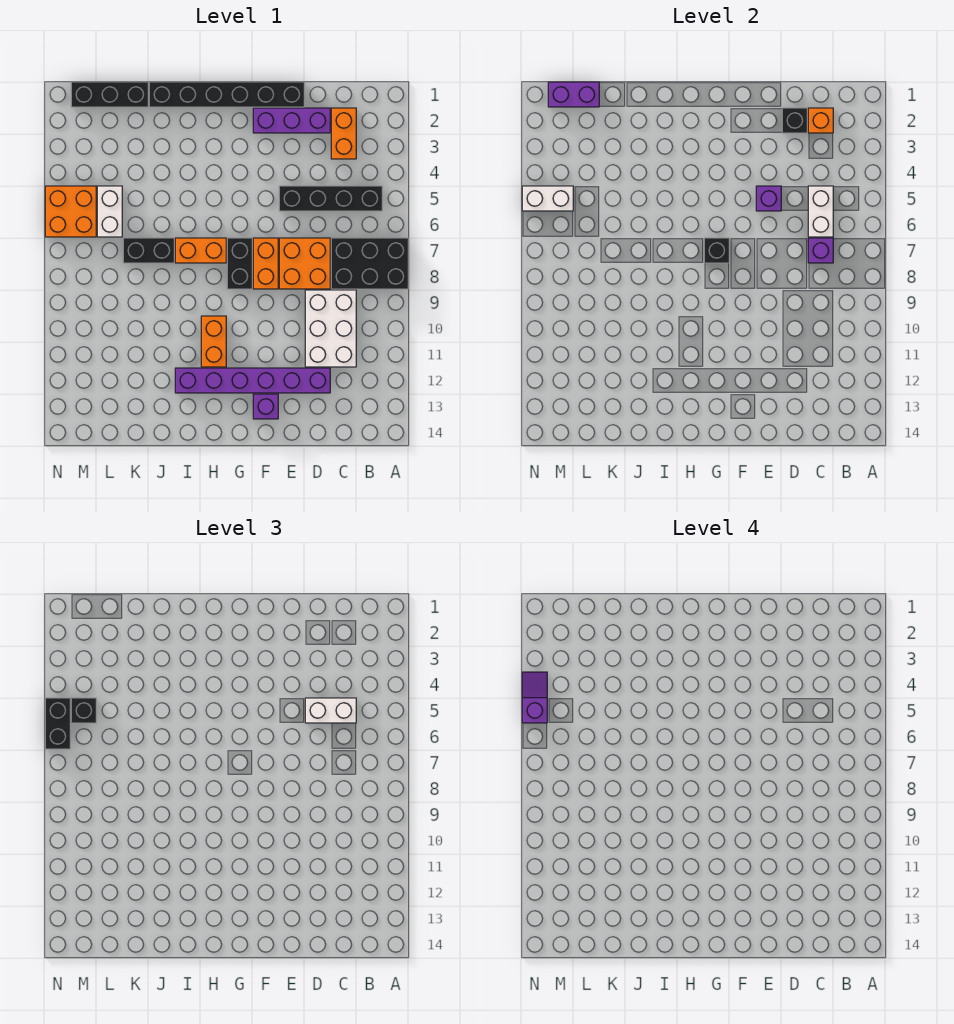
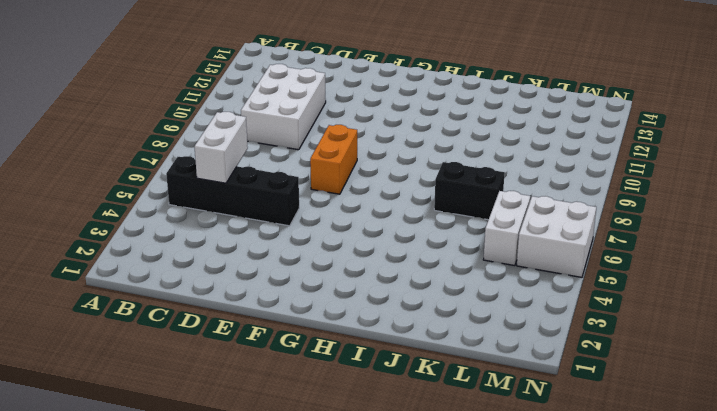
white brick M5:N6 level 1 -> orange brick M5:N6 level 1
none -> black brick A7:C8 level 1
none -> orange brick C2:C3 level 1
none -> purple brick D2:F2 level 1

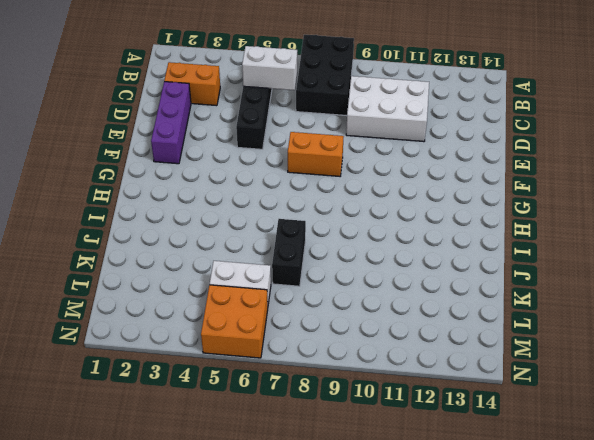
none -> orange brick D7:E8 level 1
none -> purple brick D12:I12 level 1
none -> black brick E1:J1 level 1

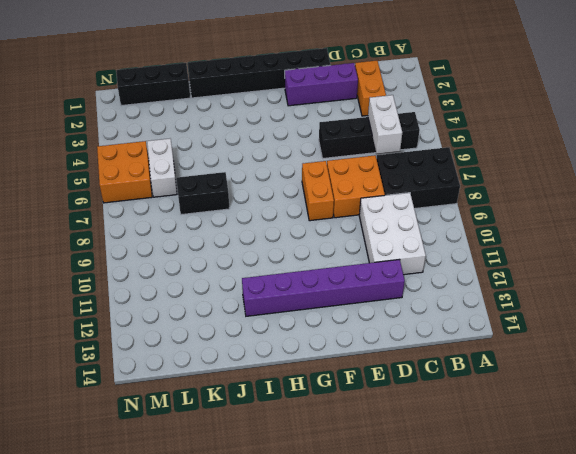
none -> purple brick F13 level 1
none -> black brick G7:G8 level 1
none -> orange brick H7:I7 level 1

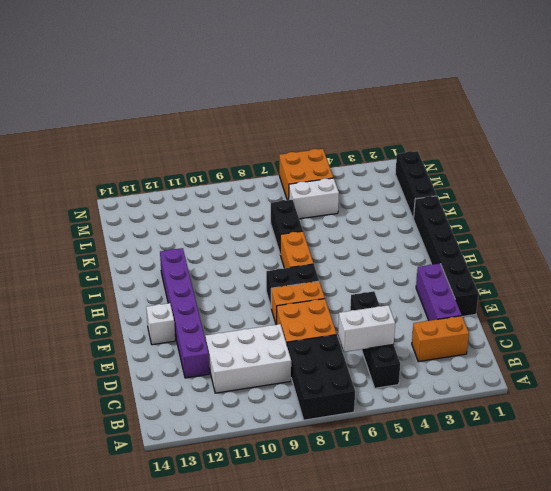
white brick F13 level 1 -> purple brick F13 level 1
none -> orange brick H10:H11 level 1
none -> orange brick C2 level 2
none -> purple brick C7 level 2

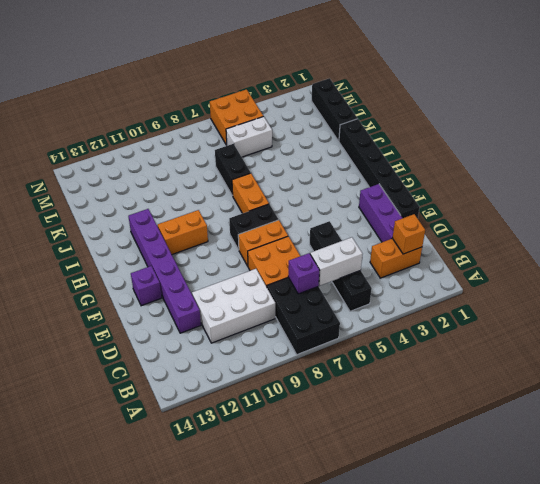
none -> black brick D2 level 2
none -> purple brick E5 level 2
none -> black brick G7 level 2

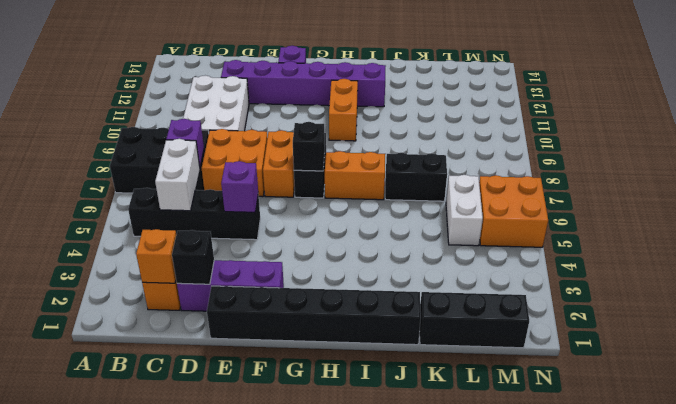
none -> purple brick L1:M1 level 2
none -> white brick M5:N5 level 2
none -> white brick C5:D5 level 3

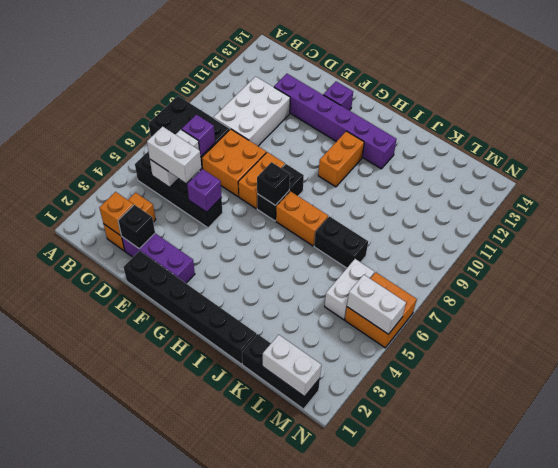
white brick L1:M1 level 2 -> purple brick L1:M1 level 2
none -> black brick M5 level 3
none -> black brick N5:N6 level 3
none -> purple slope N4:N5 level 4 top 5

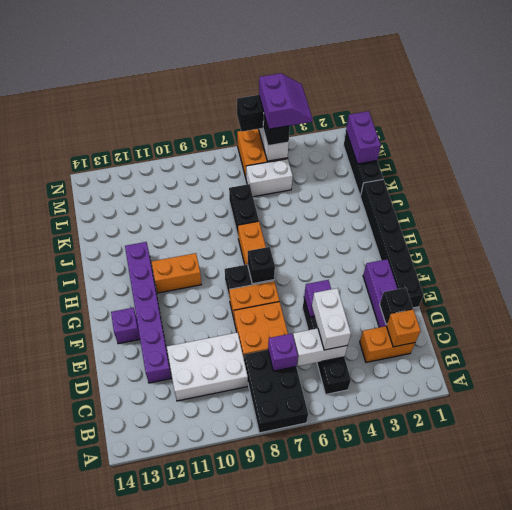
purple slope M4:N5 level 4 top 5 -> purple slope N4:N5 level 4 top 5

